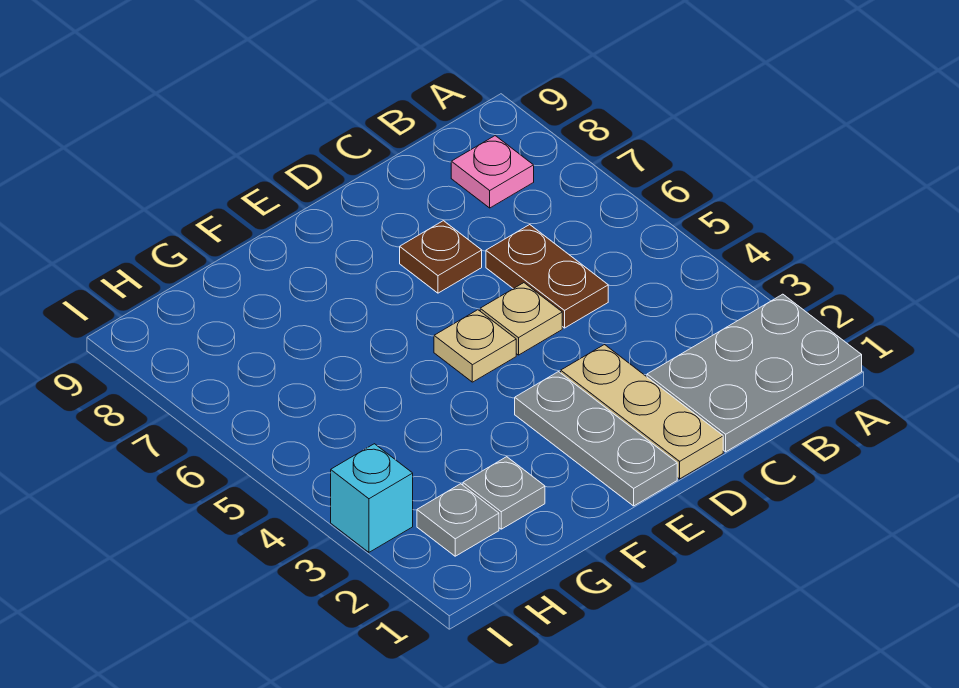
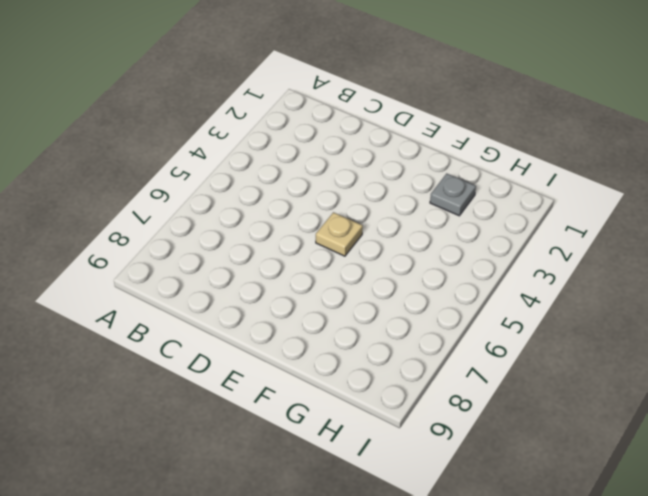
none -> grey plate A1:C2 level 1
none -> pink plate B8 level 1

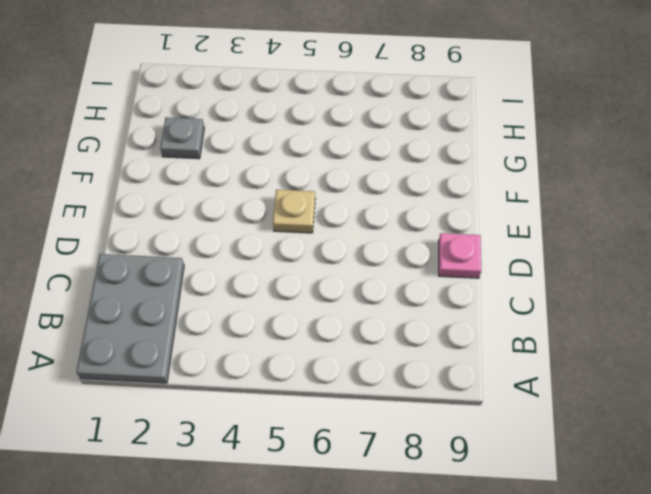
pink plate D9 level 1 -> pink plate B8 level 1
none -> brown plate C5:C6 level 1
none -> tan plate D1:D3 level 1

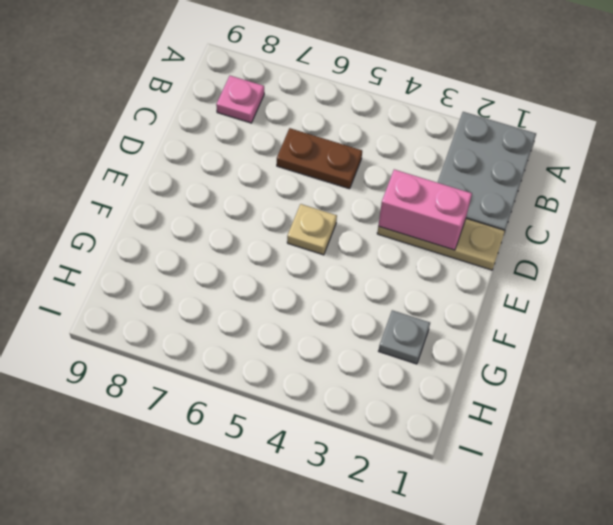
pink brick D2:D3 level 2 -> none
none -> tan plate D5 level 1
none -> brown plate D7 level 1

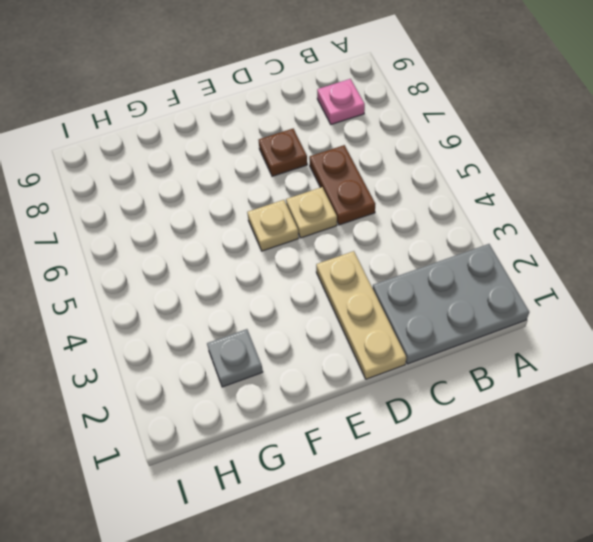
none -> grey plate E1:E3 level 1
none -> grey plate H2 level 1

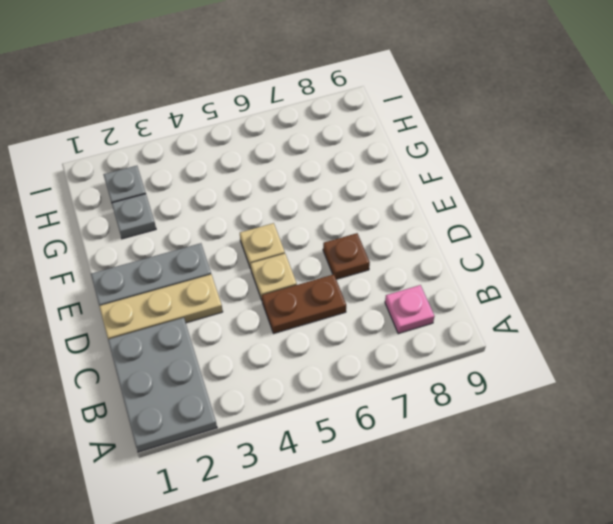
none -> cyan brick I3 level 1

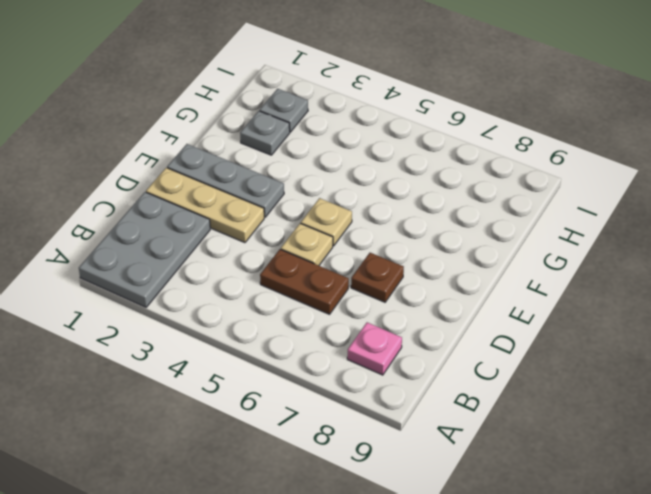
none -> cyan brick I3 level 1

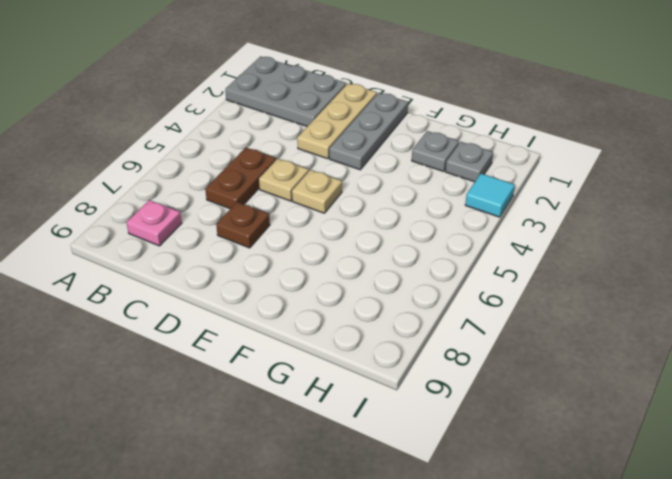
cyan tile I3 level 1 -> cyan brick I3 level 1

